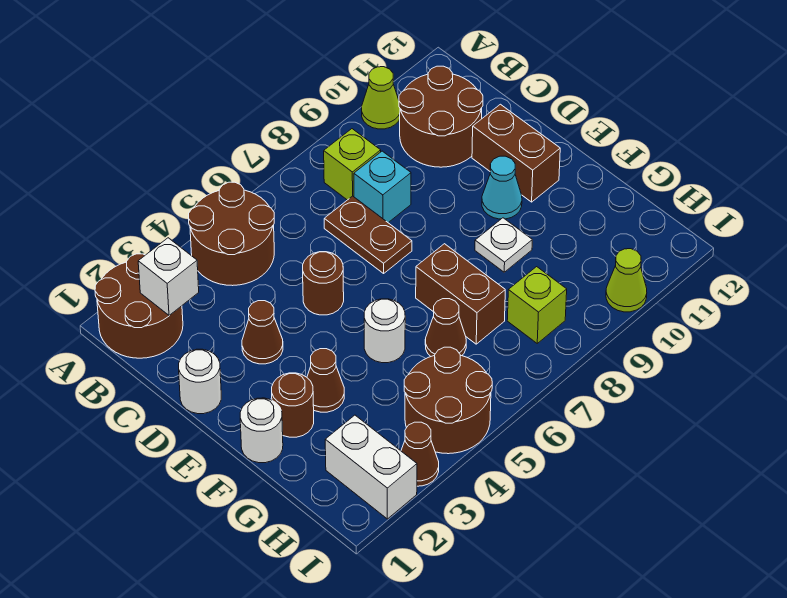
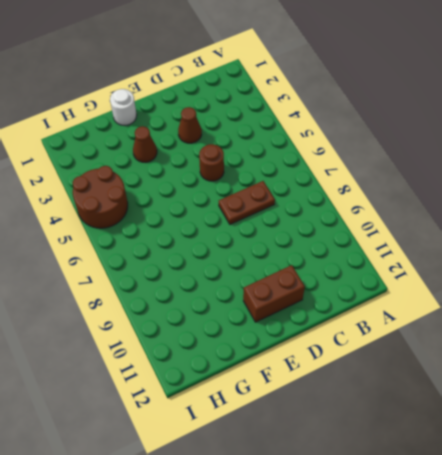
none -> brown round brick A1:B2 level 1
none -> brown round brick A4:B5 level 1
none -> lime cone A10 level 1

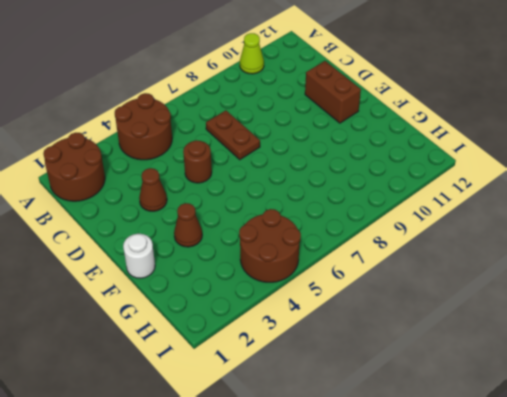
none -> lime brick B8 level 1
none -> brown round brick B10:C11 level 1
none -> cyan brick C8 level 1

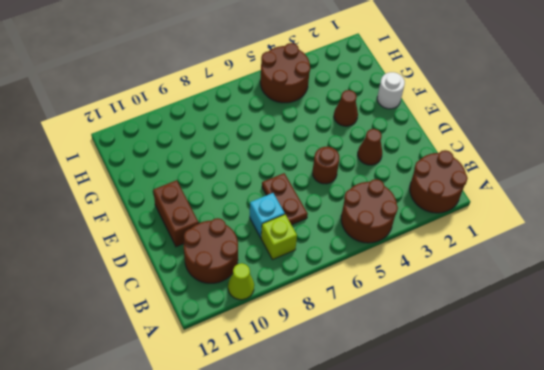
none -> white round brick D1 level 1
none -> cyan cone E10 level 1
none -> brown round brick F2 level 1

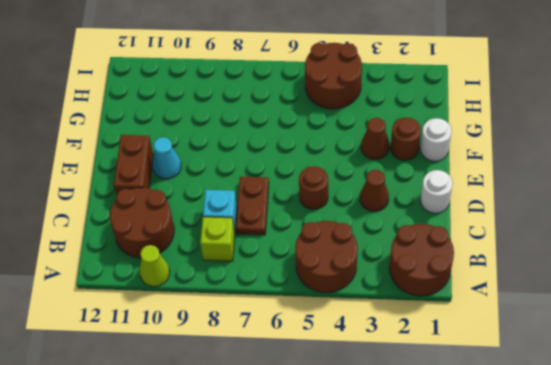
none -> white round brick F5 level 1
none -> brown brick F7:G7 level 1
none -> white plate F9 level 1

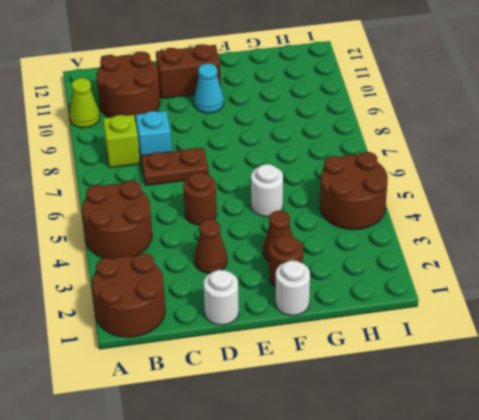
none -> brown brick F7:G7 level 1
none -> white plate F9 level 1
none -> brown cone G6 level 1

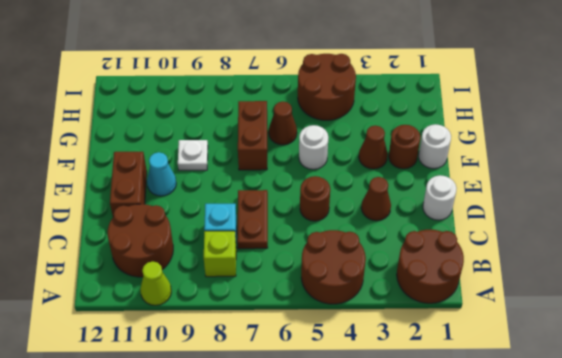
none -> white brick H2:I2 level 1
none -> lime brick H8 level 1
none -> brown cone I3 level 1

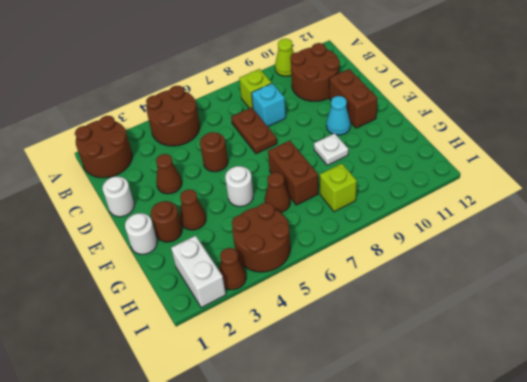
none -> lime cone I10 level 1
none -> white brick B2 level 2

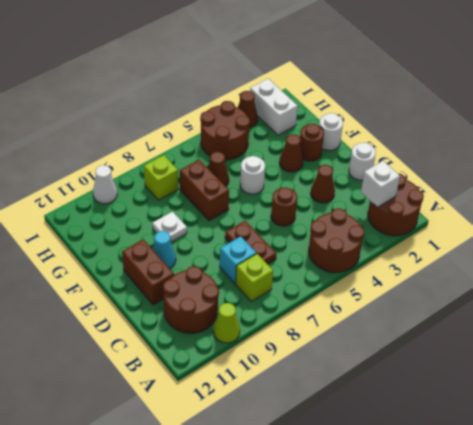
white cone I10 level 1 -> lime cone I10 level 1

